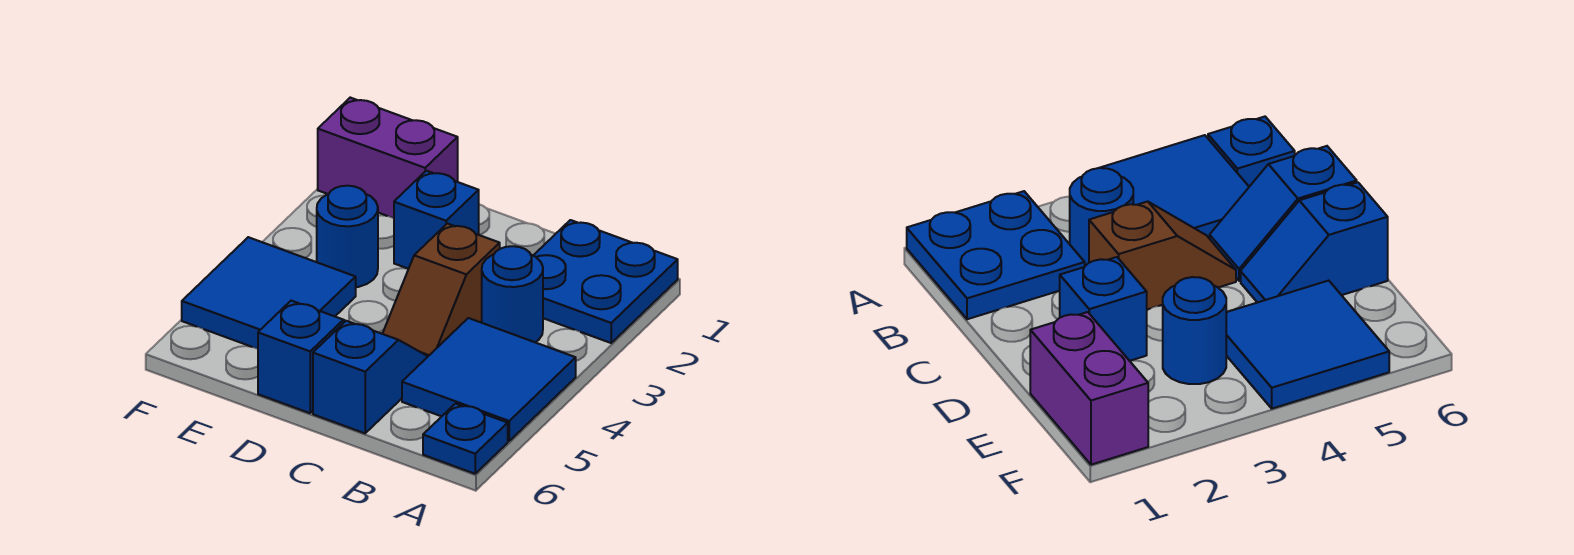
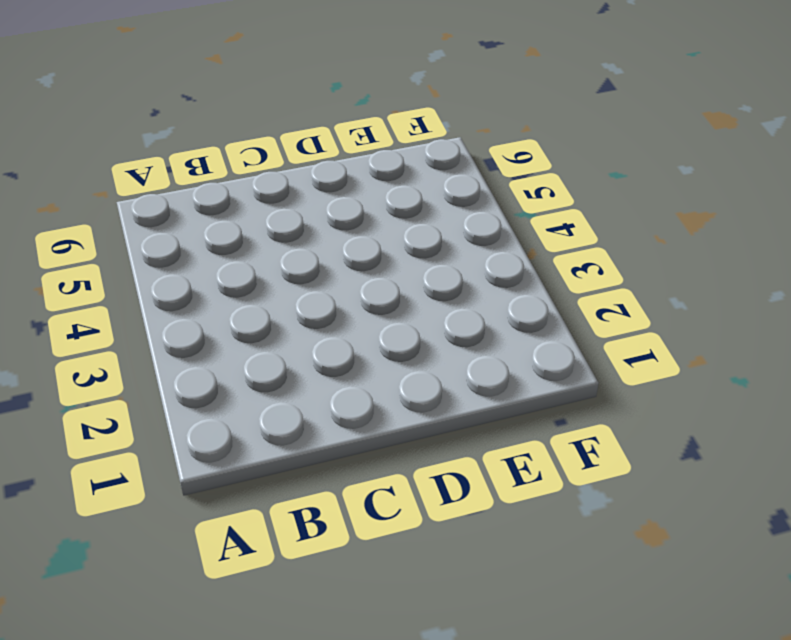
none -> blue plate A1:B2 level 1
none -> blue tile A4:B5 level 1

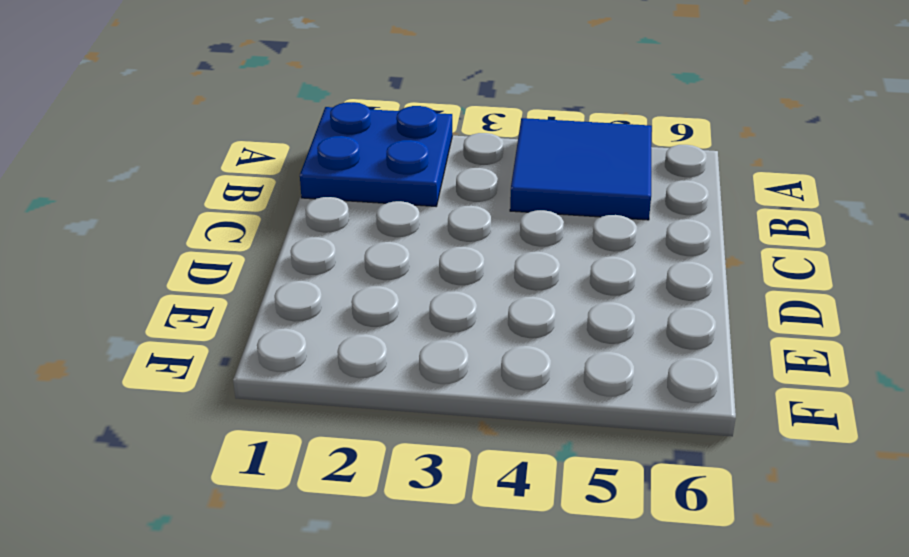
none -> blue plate A6 level 1
none -> blue round brick B3 level 1

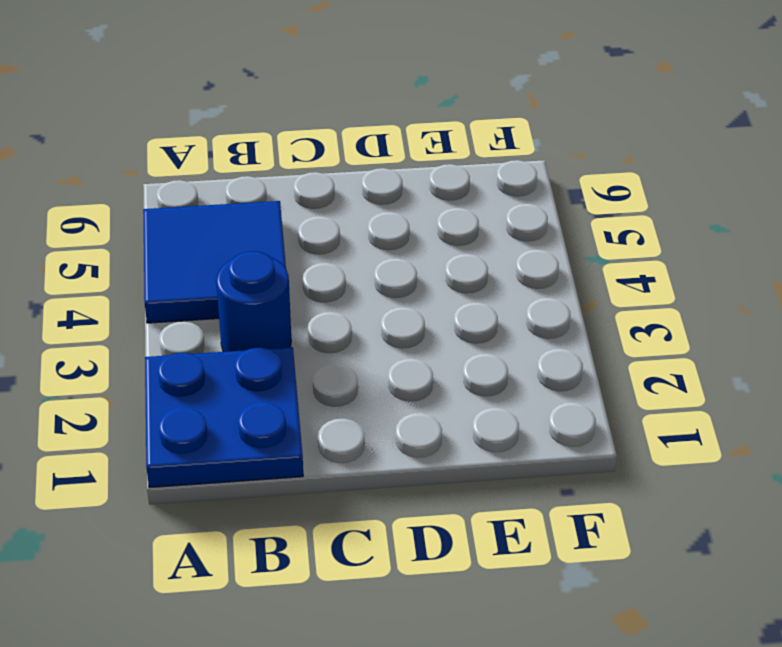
none -> blue plate A6 level 1
none -> brown slope C3:C4 level 1 top 3

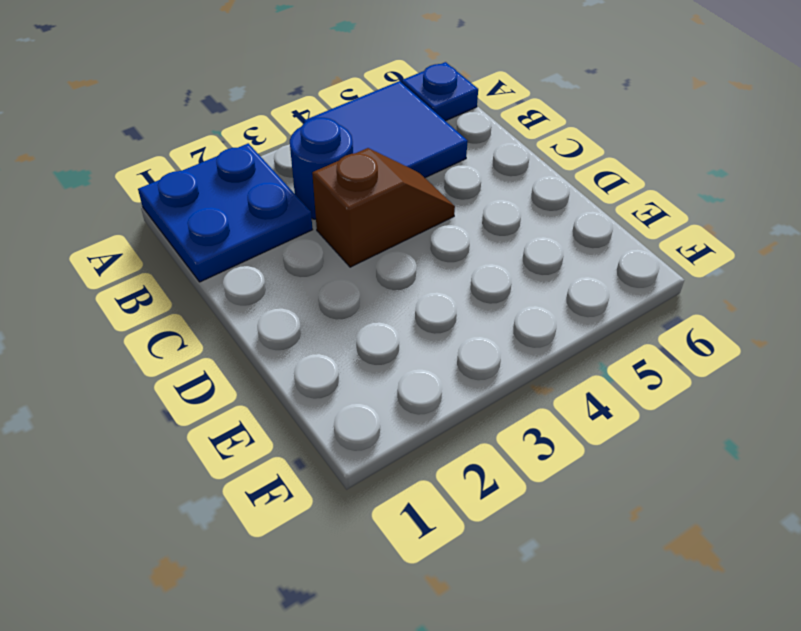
none -> blue slope C5:C6 level 1 top 6
none -> blue brick D2 level 1

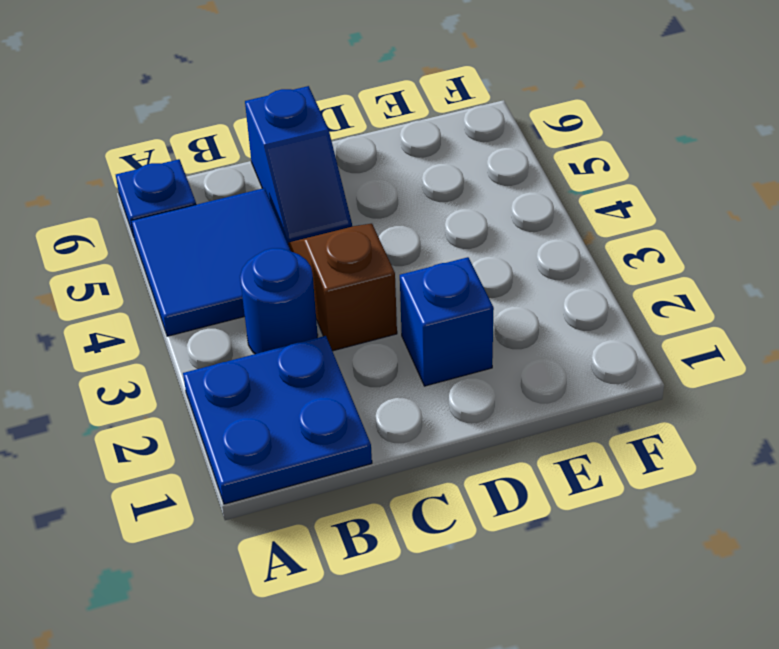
none -> blue slope D5:D6 level 1 top 6
none -> purple brick E1:F1 level 1

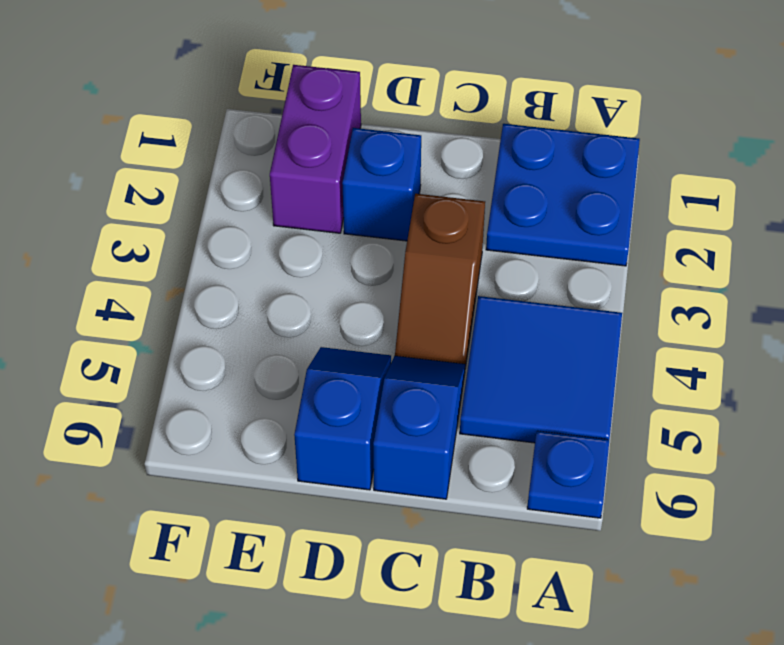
purple brick E1:E2 level 1 -> purple brick E1:F1 level 1
none -> blue round brick B3 level 1
none -> blue round brick E3 level 1

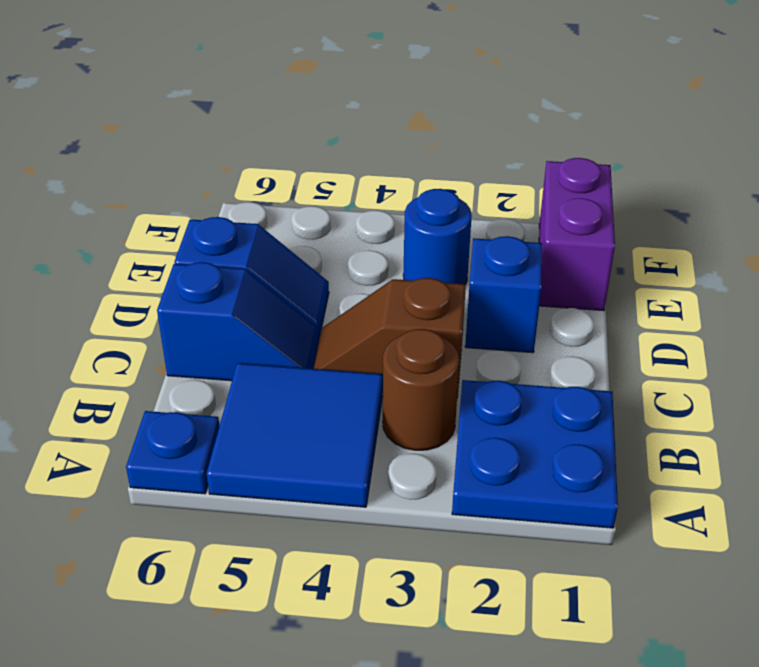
brown round brick B3 level 1 -> blue round brick B3 level 1
none -> blue tile E4:F5 level 1

